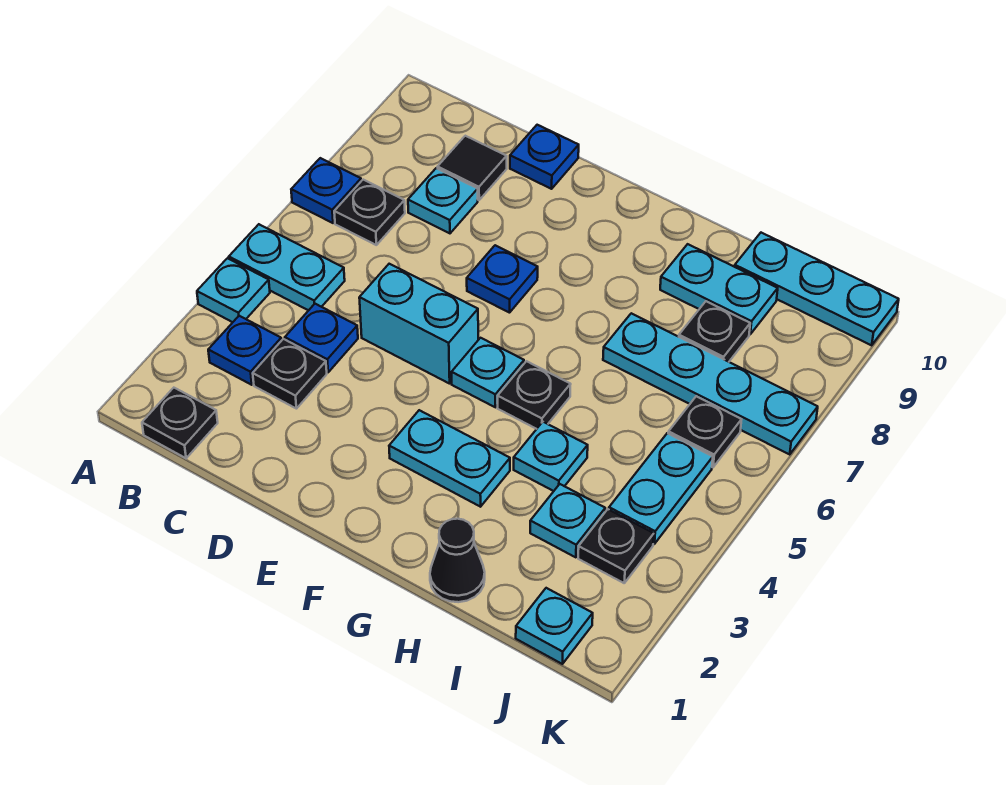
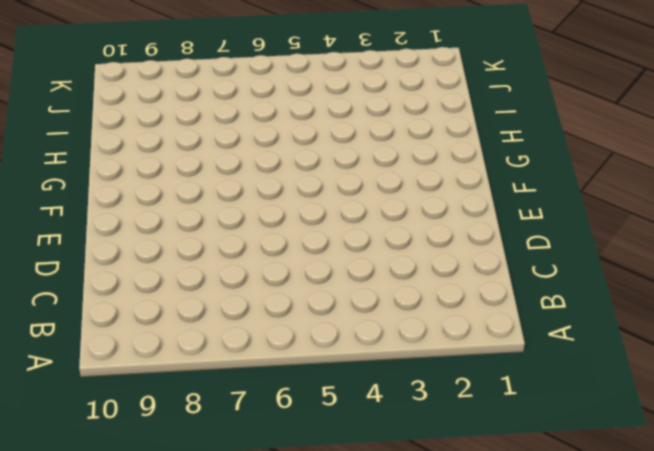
none -> cyan plate A4 level 1
none -> cyan plate A5:B5 level 1
none -> blue plate A7 level 1

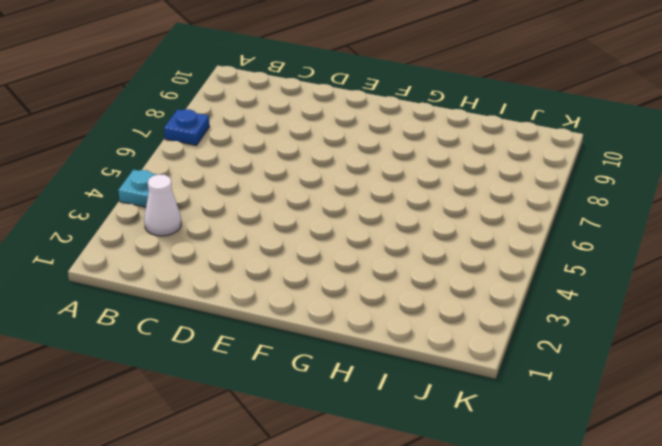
white cone B3 level 1 -> blue plate B3 level 1
none -> cyan plate A5:B5 level 1
none -> black plate B1 level 1
none -> black plate B7 level 1

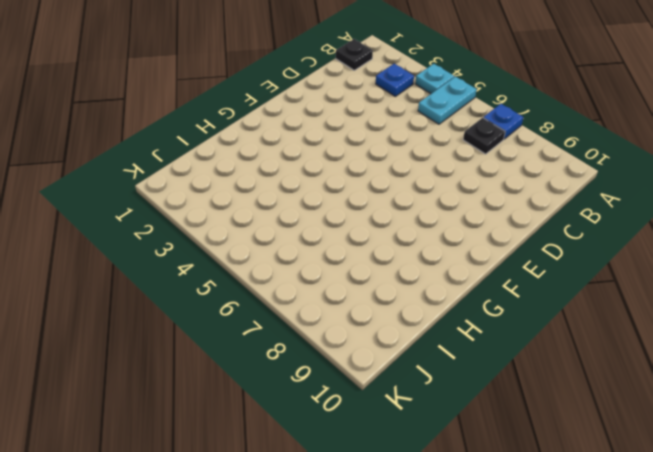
none -> black plate C3 level 1
none -> blue plate C4 level 1
none -> cyan plate C8 level 1

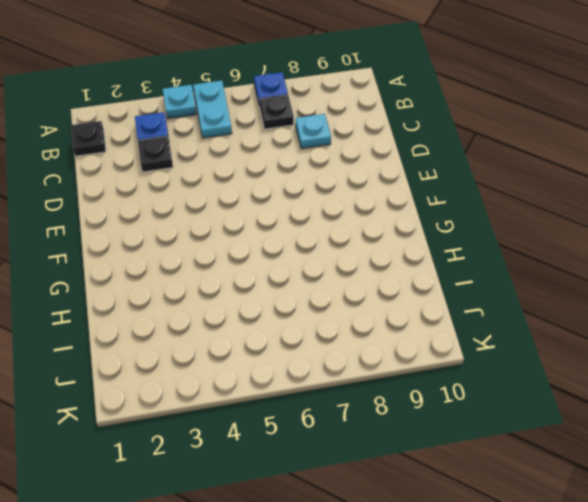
none -> blue plate C4 level 1
none -> black tile C9 level 1
none -> cyan brick D5:E5 level 1

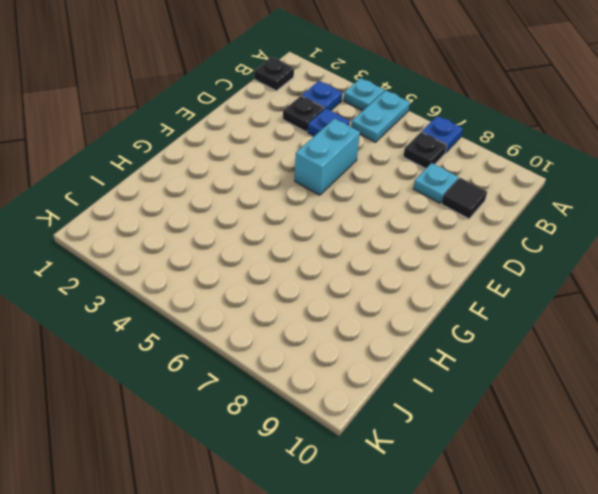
none -> blue plate D10 level 1
none -> blue plate E7 level 1
none -> cyan plate F3:G3 level 1

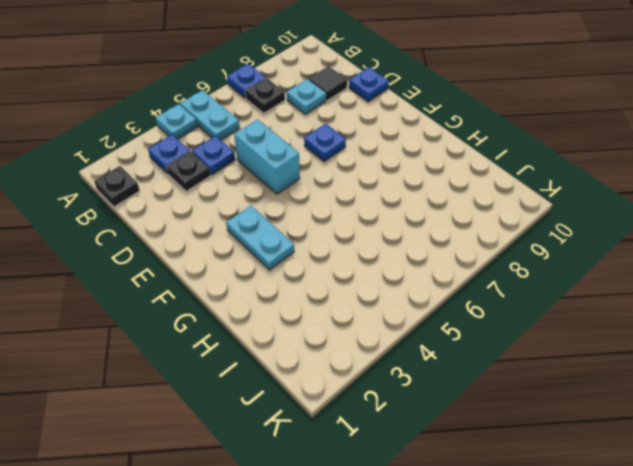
none -> cyan plate F5 level 1
none -> black plate G5 level 1
none -> black cone H1 level 1

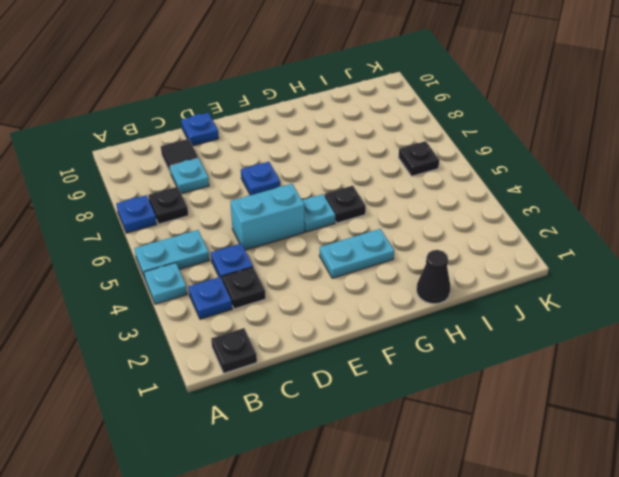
none -> cyan plate H4 level 1
none -> cyan plate H7:K7 level 1
none -> cyan plate H9:I9 level 1

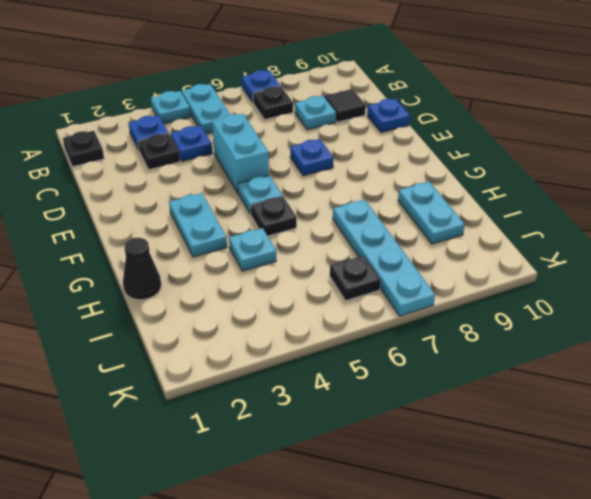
none -> cyan plate I3 level 1
none -> black plate I8 level 1
none -> cyan plate I10:K10 level 1

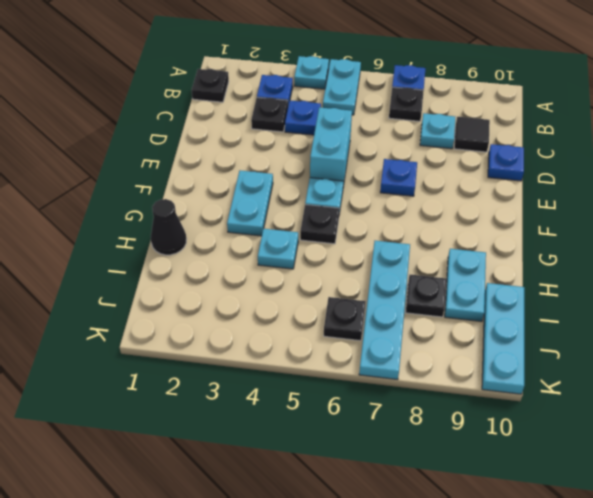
none -> cyan plate I3 level 1
none -> cyan plate J1 level 1
none -> black plate J3 level 1

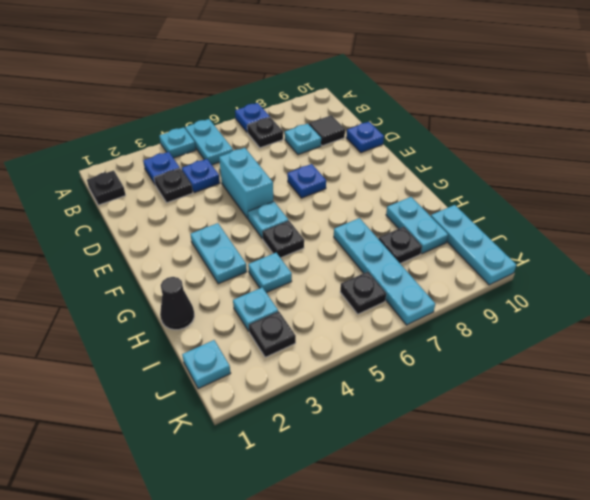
none -> cyan plate J4:J5 level 1

